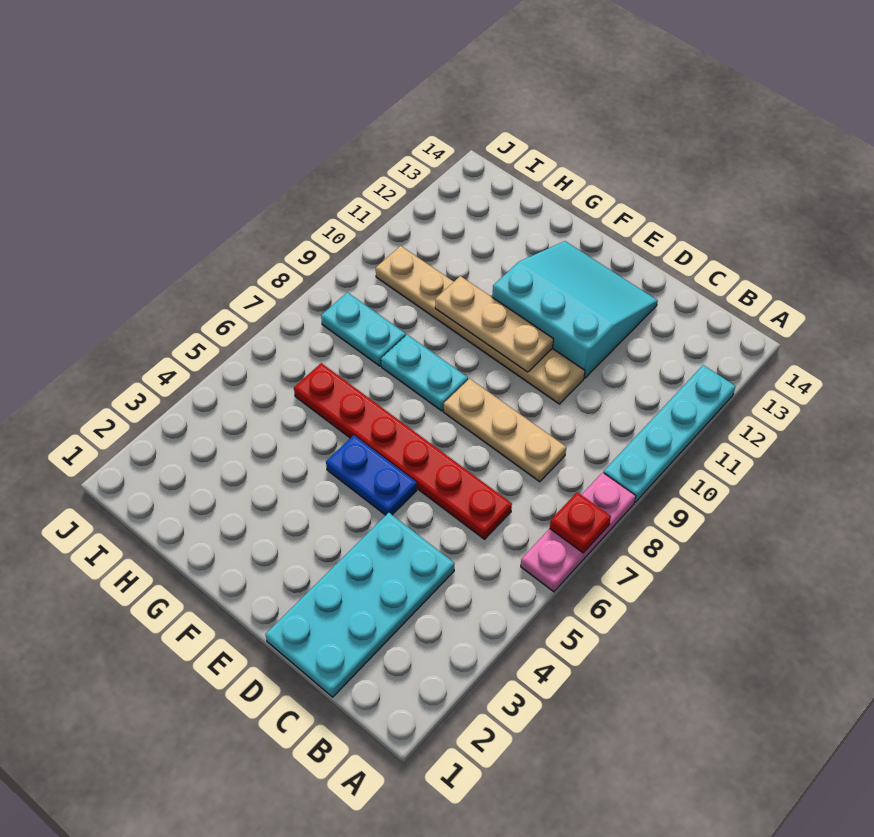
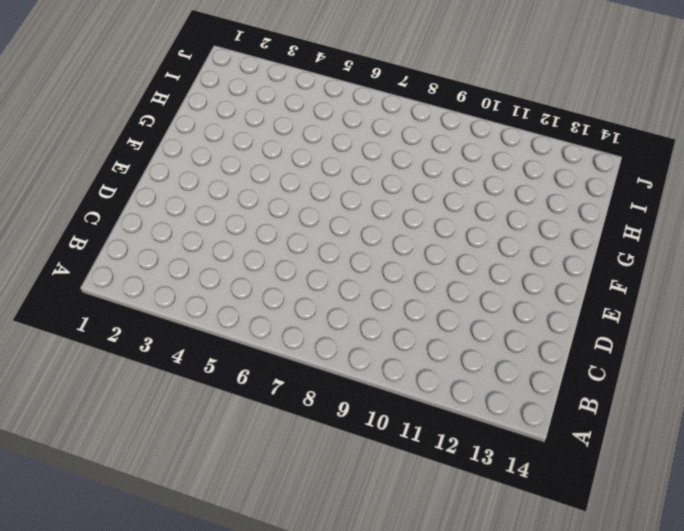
none -> pink plate A6:A8 level 1
none -> cyan plate A9:A12 level 1
none -> cyan plate C1:D4 level 1

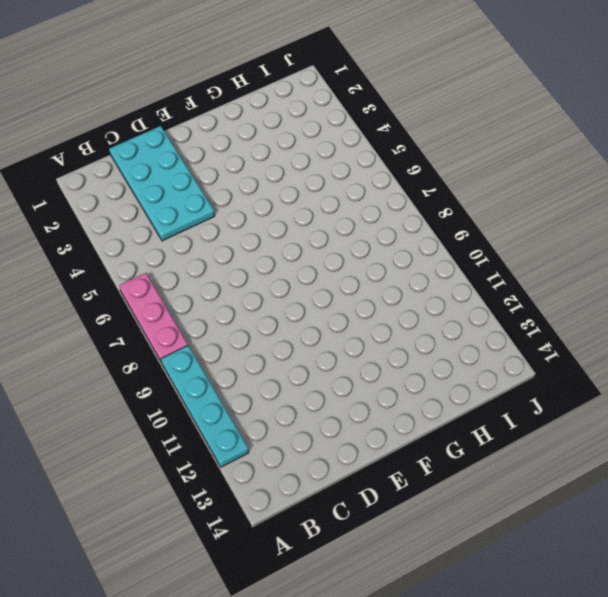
none -> red plate C6:H6 level 1
none -> tan plate C8:E8 level 1
none -> tan plate D10:I10 level 1

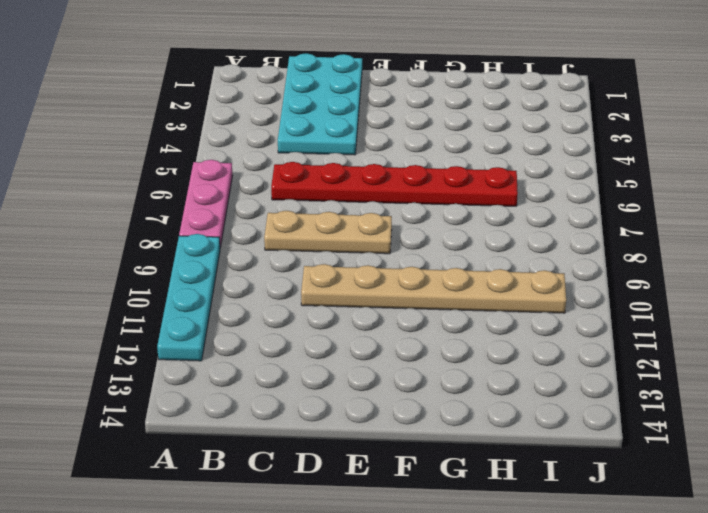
none -> cyan slope D11:F13 level 1 top 11
none -> blue plate E5:F5 level 1
none -> cyan plate F8:G8 level 1

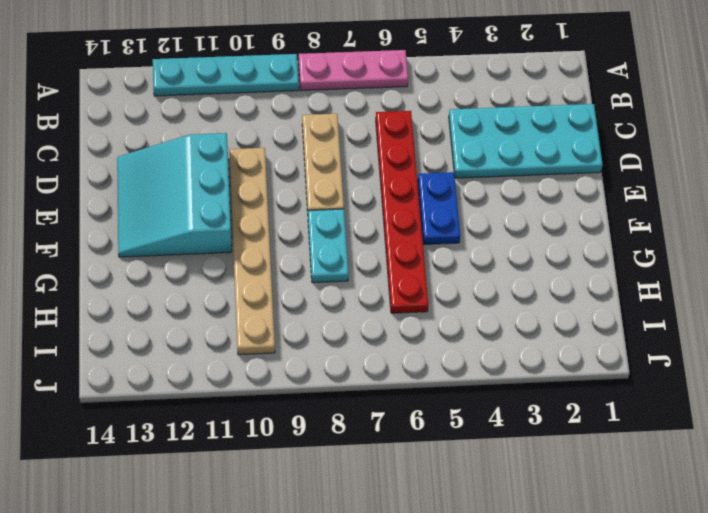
none -> cyan plate H8:I8 level 1
none -> red plate A7 level 2
none -> tan plate E10:G10 level 2

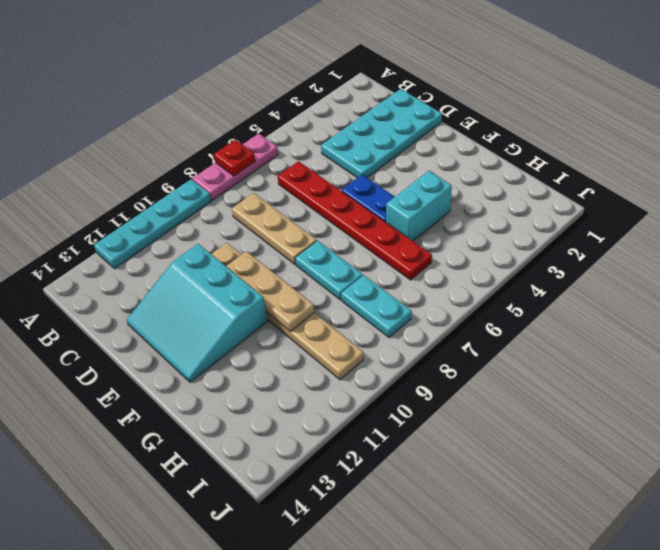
cyan brick G4:G5 level 1 -> none

